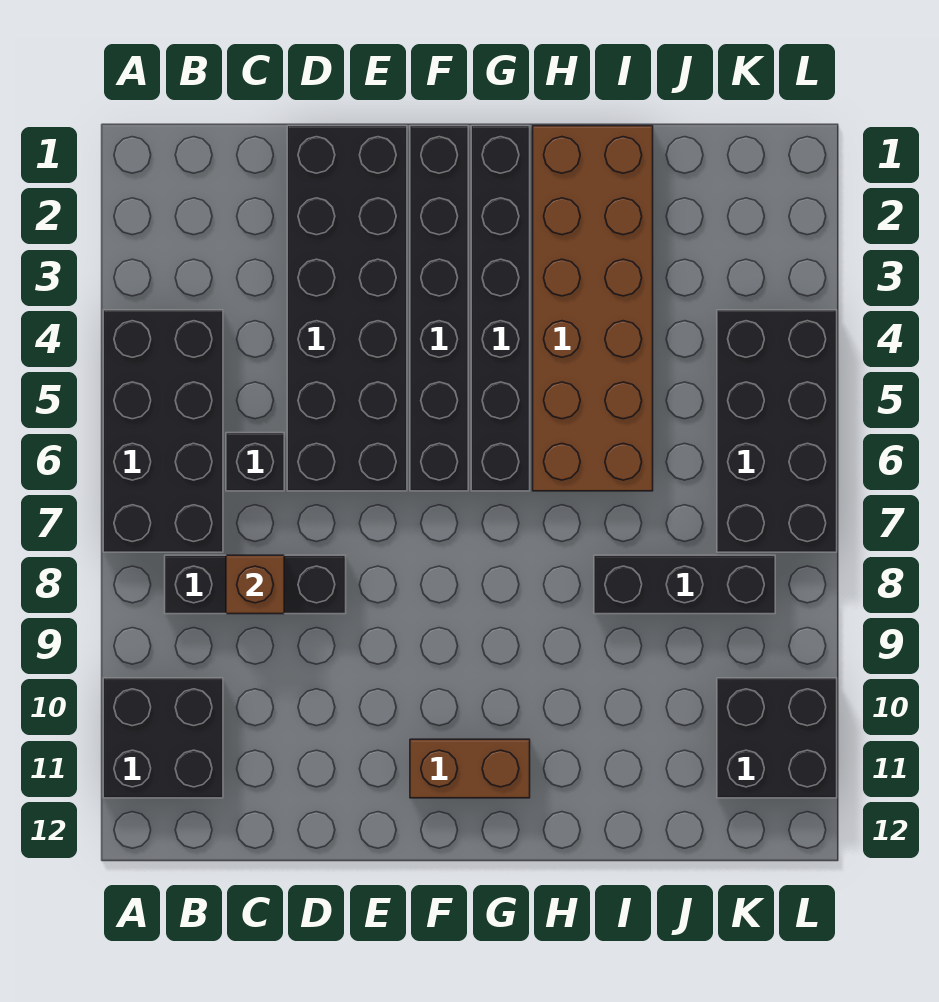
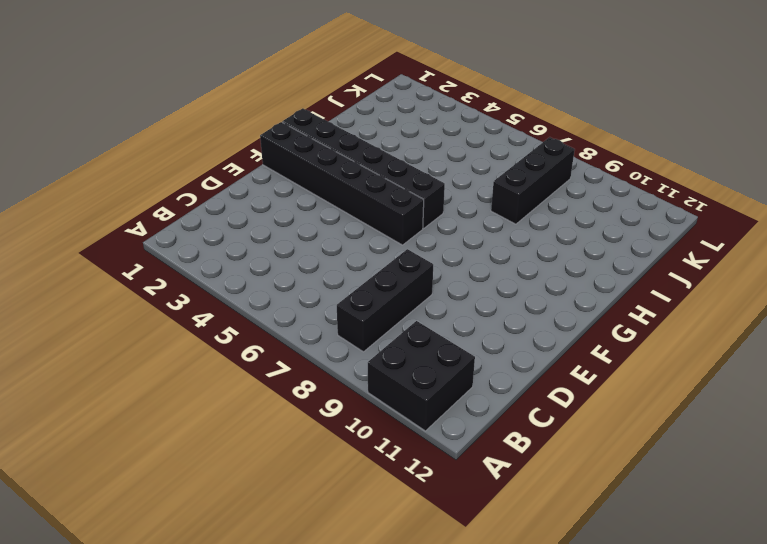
none -> black brick A4:B7 level 1
none -> black brick C6 level 1
none -> black brick D1:E6 level 1

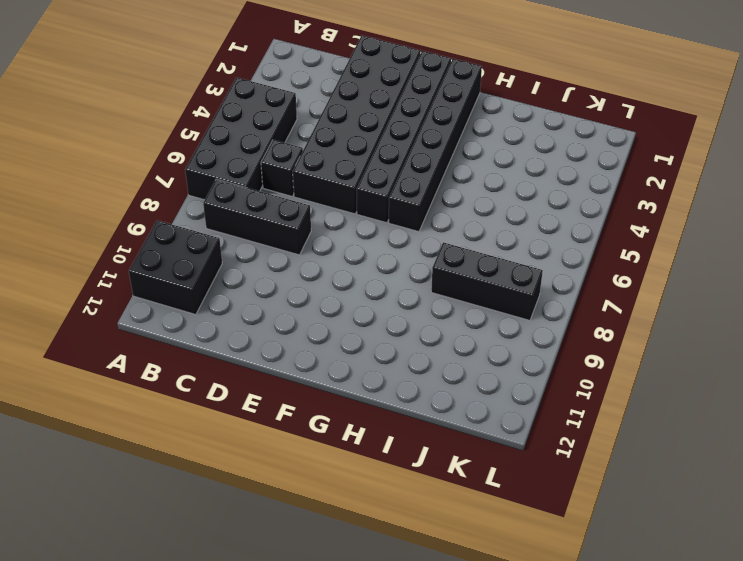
none -> brown brick F11:G11 level 1
none -> brown brick H1:I6 level 1
none -> black brick K4:L7 level 1

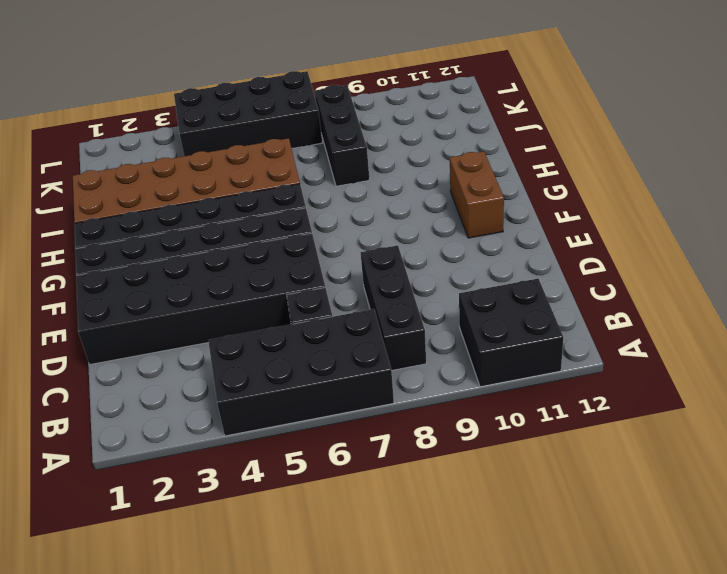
none -> black brick K10:L11 level 1
none -> brown brick C8 level 2

